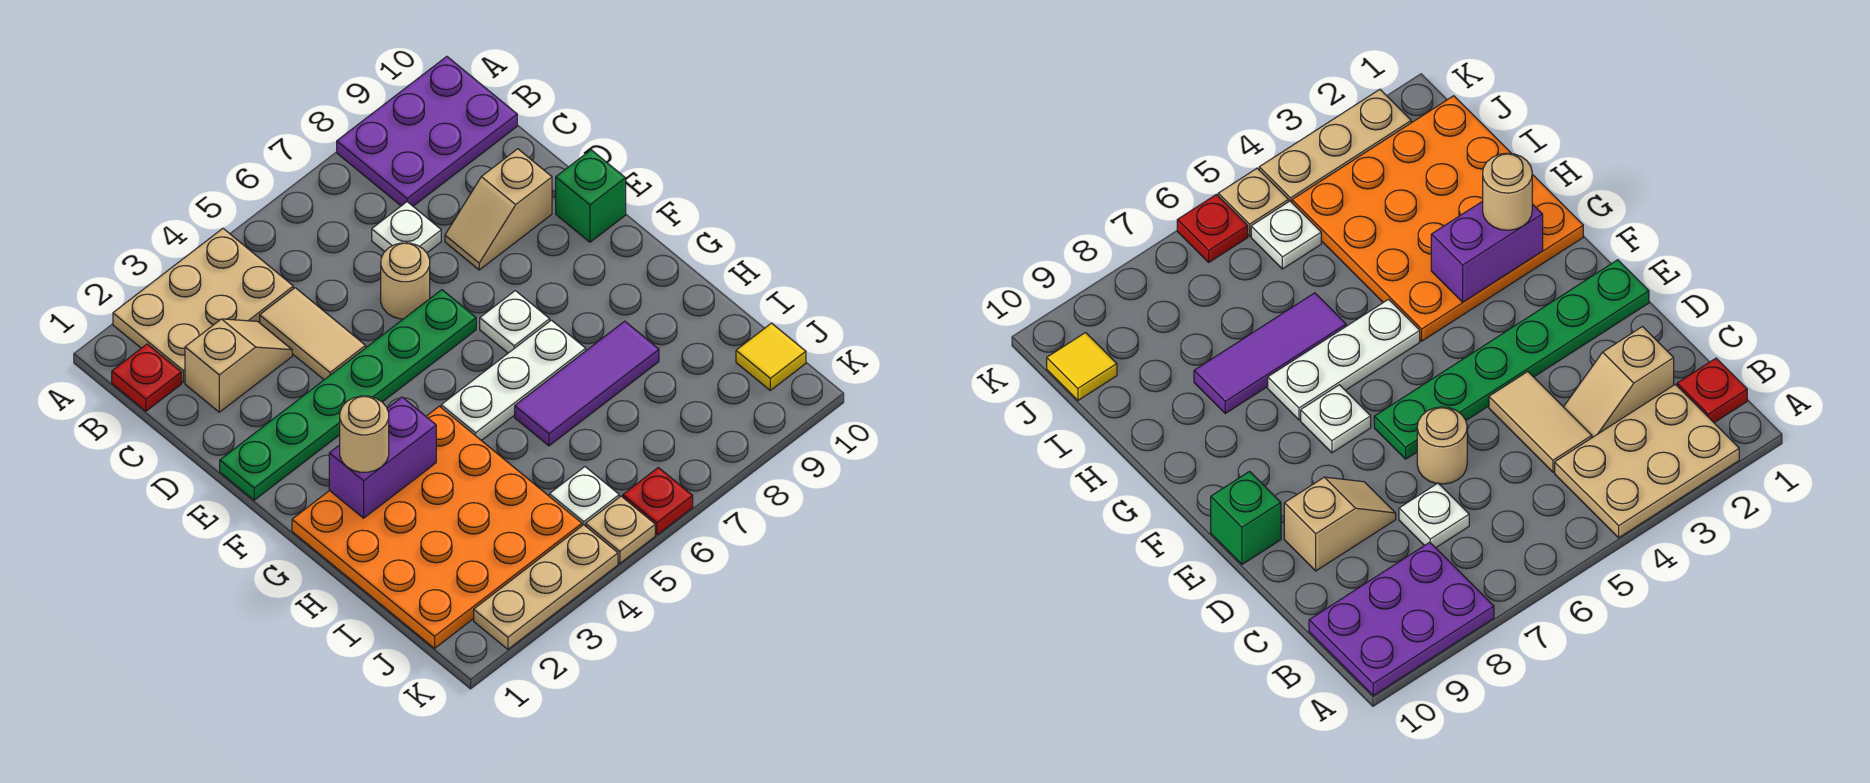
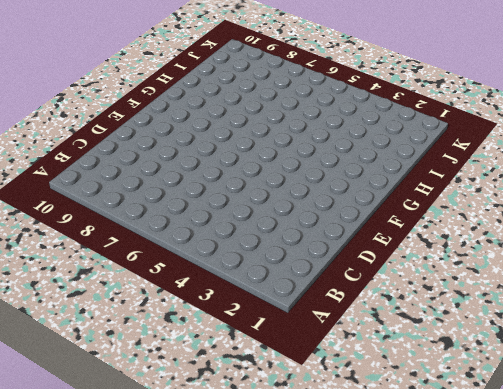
none -> tan plate A2:B4 level 1
none -> purple plate A8:B10 level 1
none -> red plate B1 level 1

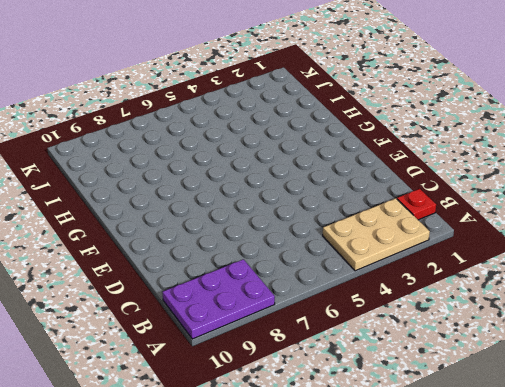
none -> tan slope C2:C3 level 1 top 2
none -> tan tile C4:D4 level 1
none -> white plate C7 level 1

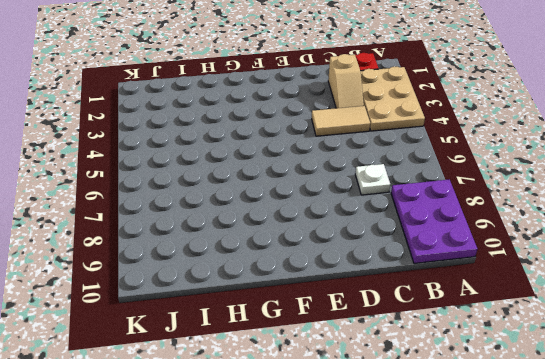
none -> tan round brick D6 level 1
none -> tan slope D8:D9 level 1 top 9
none -> green plate E1:E6 level 1

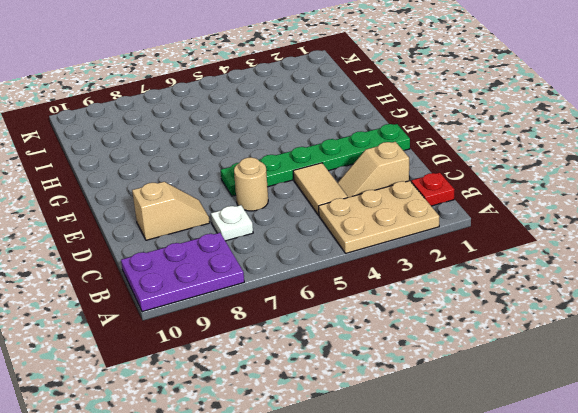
none -> green brick E10 level 1
none -> white plate F7 level 1
none -> orange plate G1:J4 level 1

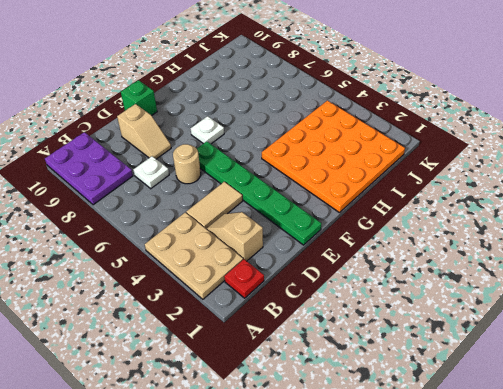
none -> white plate G5:G7 level 1
none -> purple tile H6:H8 level 1
none -> white plate J5 level 1

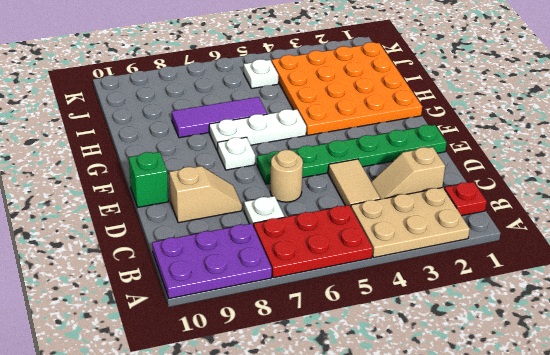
red plate A5:B7 level 1 -> none
none -> yellow tile J10 level 1
none -> tan plate K2:K4 level 1
none -> tan plate K5 level 1

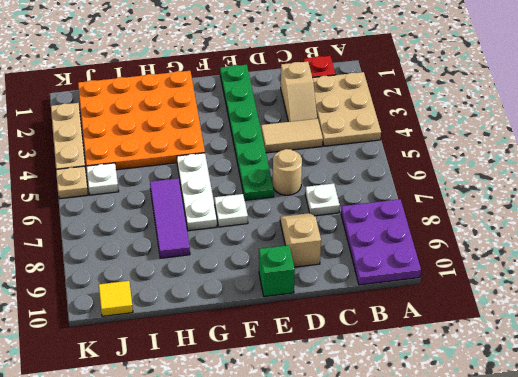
none -> red plate K6 level 1
none -> purple brick G2:G3 level 2
none -> tan round brick G2 level 3

